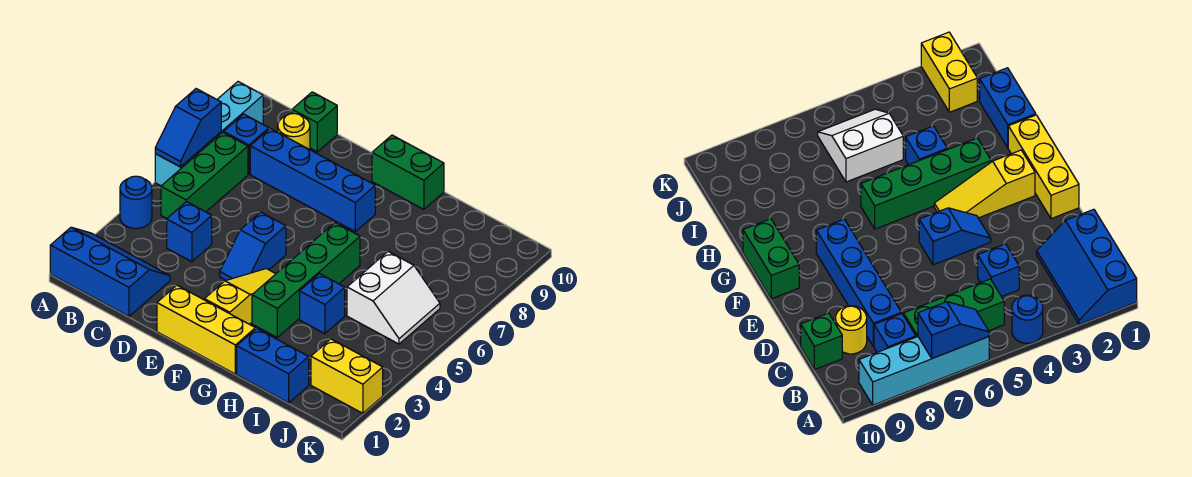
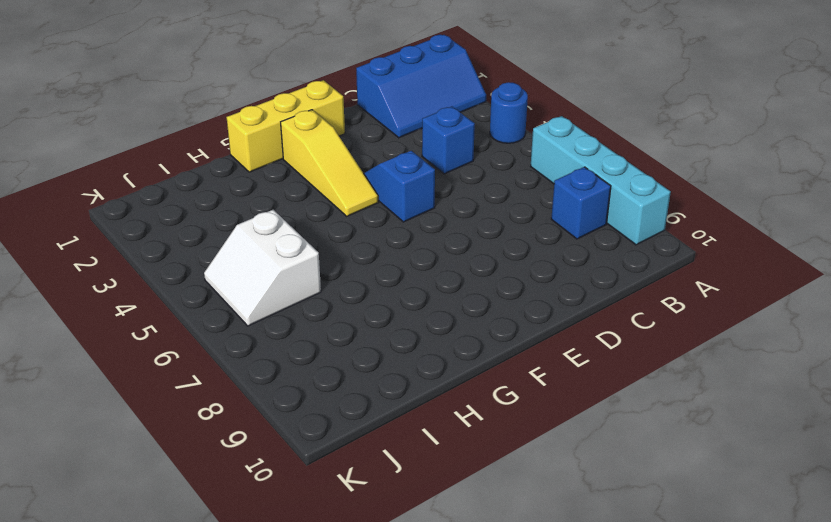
none -> green brick B5:B7 level 1
none -> blue brick C8:F8 level 1
none -> yellow round brick C9 level 1

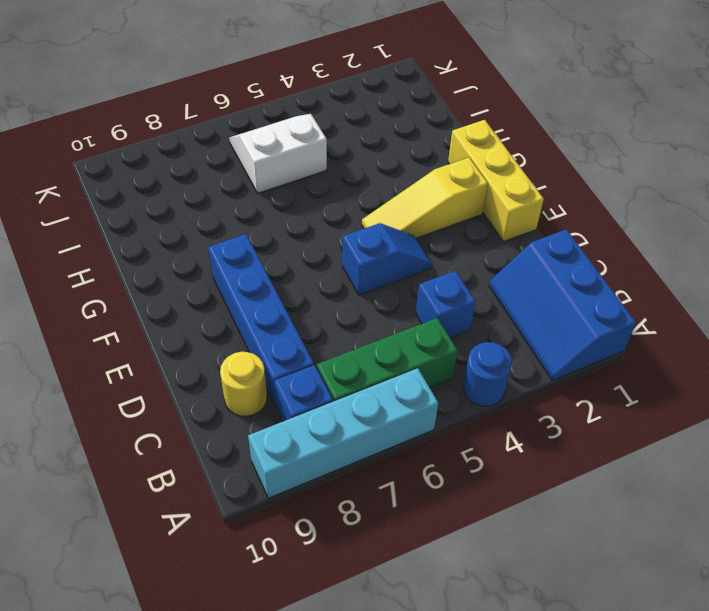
none -> green brick C10 level 1
none -> green brick F10:G10 level 1
none -> green brick G3:G6 level 1

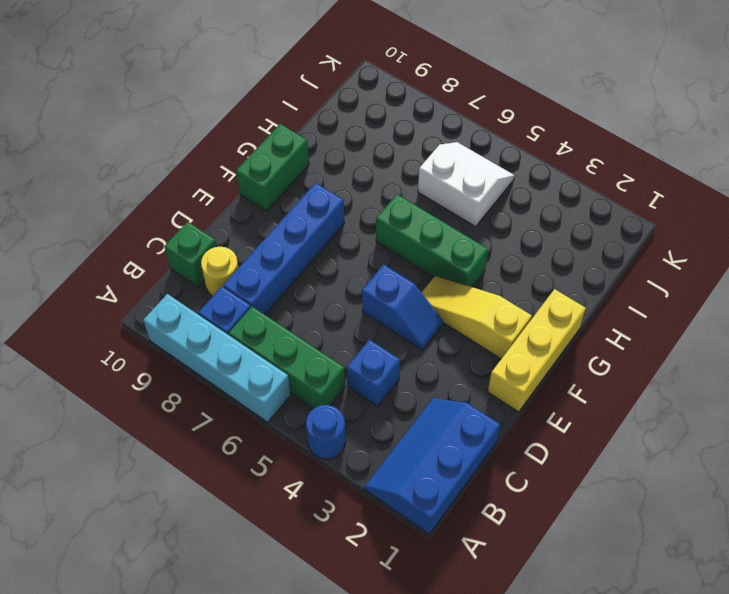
green brick G4:G6 level 1 -> green brick G3:G6 level 1
none -> blue brick H1:I1 level 1
none -> blue brick H4 level 1
none -> yellow brick J2:K2 level 1

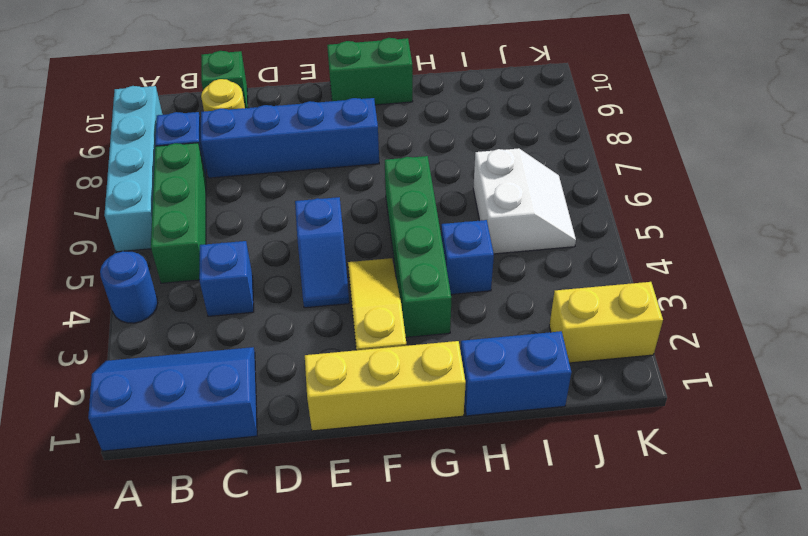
none -> blue slope A6:A7 level 2 top 7

